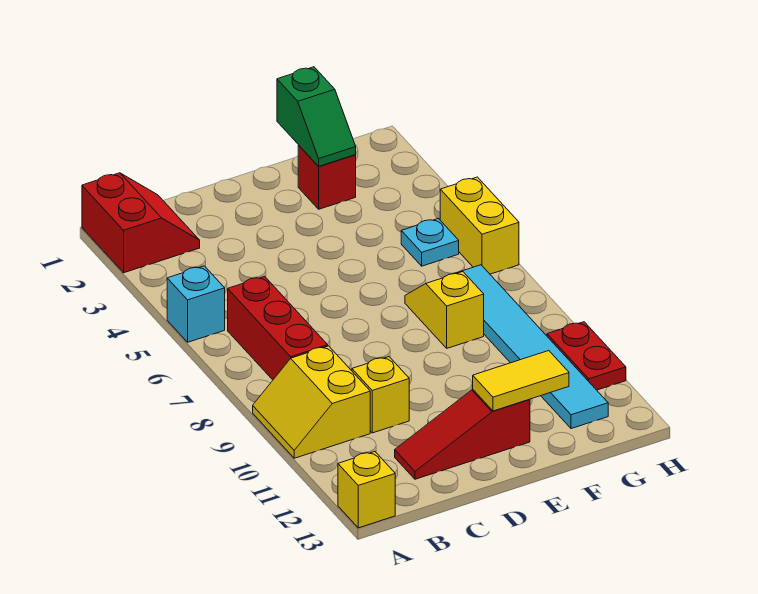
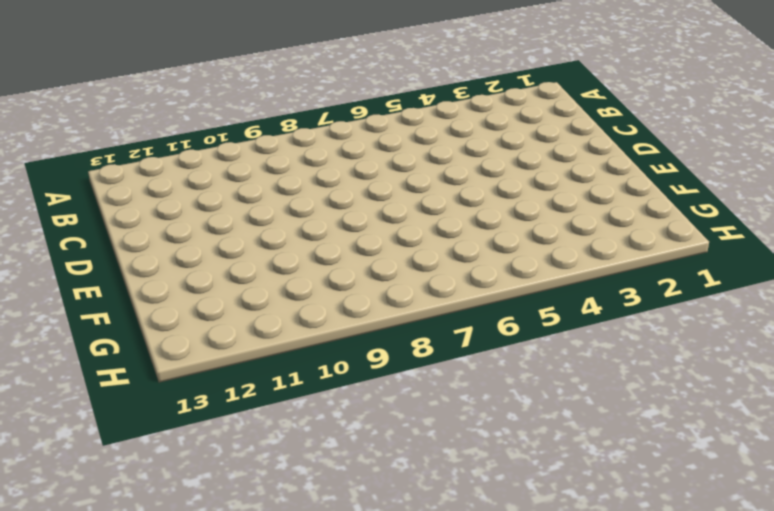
none -> red slope A1:B2 level 1 top A
none -> cyan brick A5 level 1
none -> yellow slope A9:B10 level 1 top B

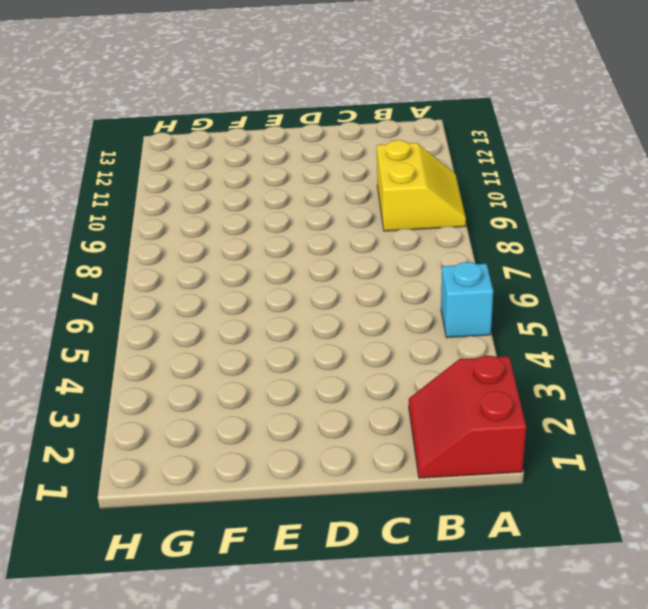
none -> yellow brick A13 level 1
none -> red brick B6:B8 level 1
none -> yellow brick C10 level 1

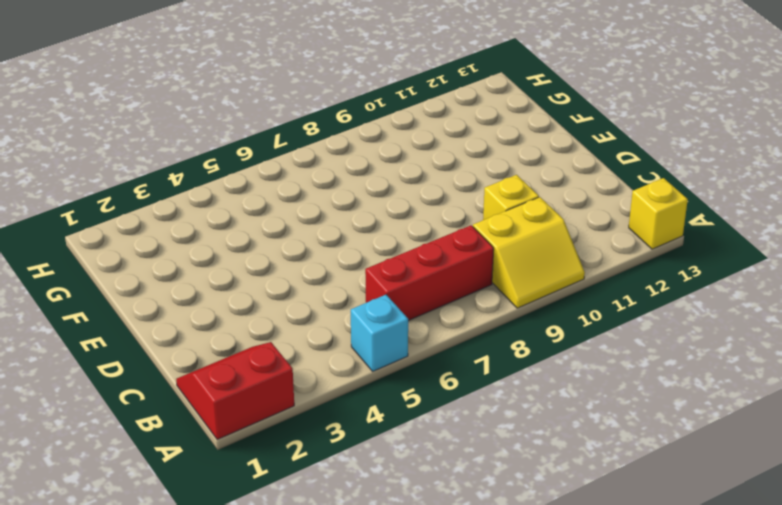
none -> red slope C12:E12 level 1 top E
none -> red brick F2 level 1
none -> yellow slope F7:F8 level 1 top 8

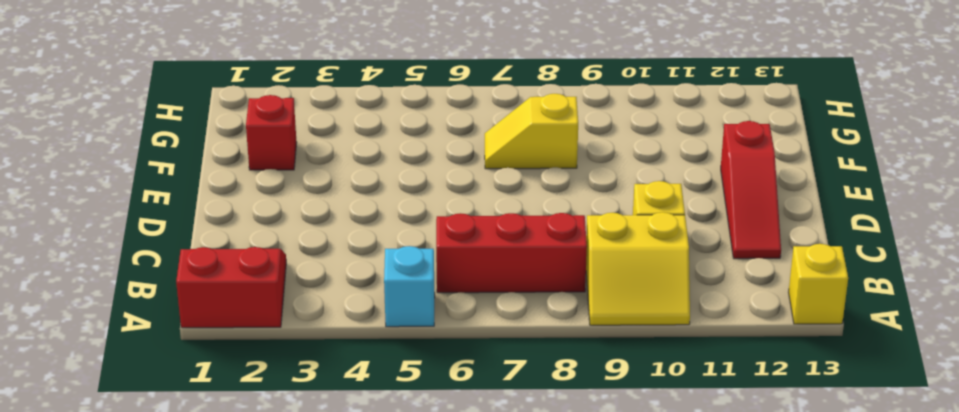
none -> cyan plate G5 level 1
none -> cyan tile G7:G12 level 1
none -> yellow brick H5:H6 level 1

